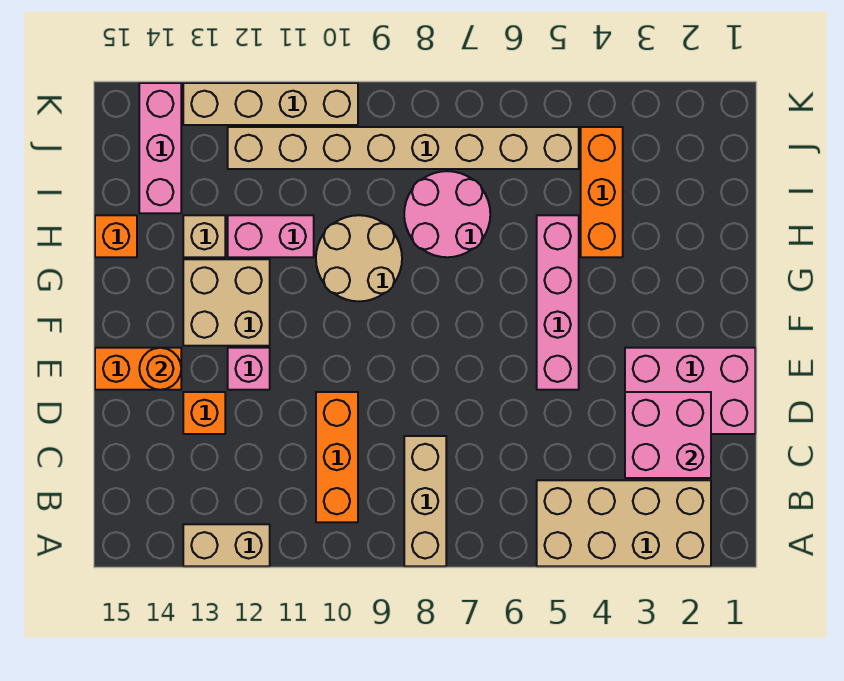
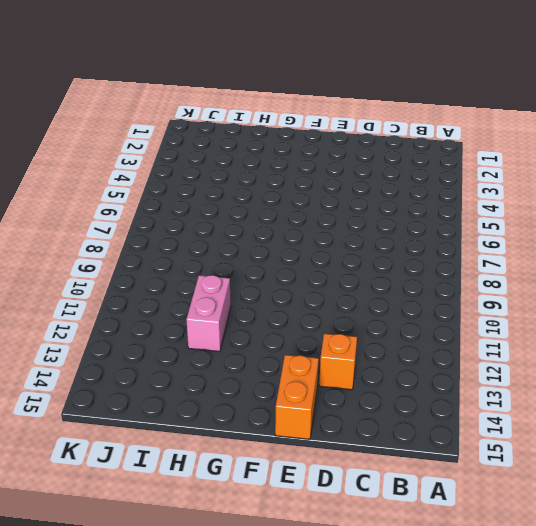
none -> tan brick A2:B5 level 1
none -> tan brick A8:C8 level 1
none -> tan brick A12:A13 level 1

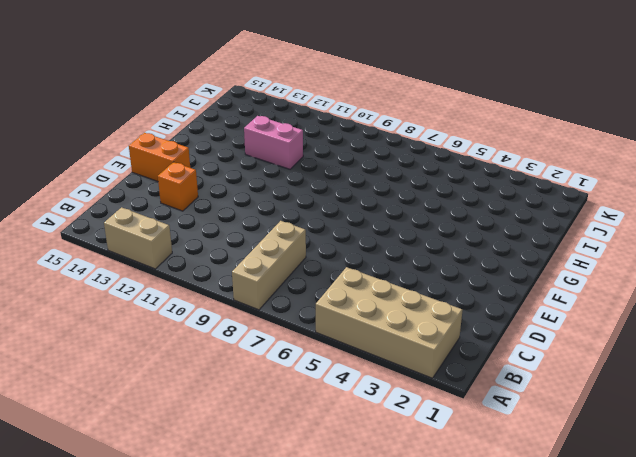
none -> orange brick B10:D10 level 1
none -> pink brick D1:E3 level 1
none -> pink brick E5:H5 level 1

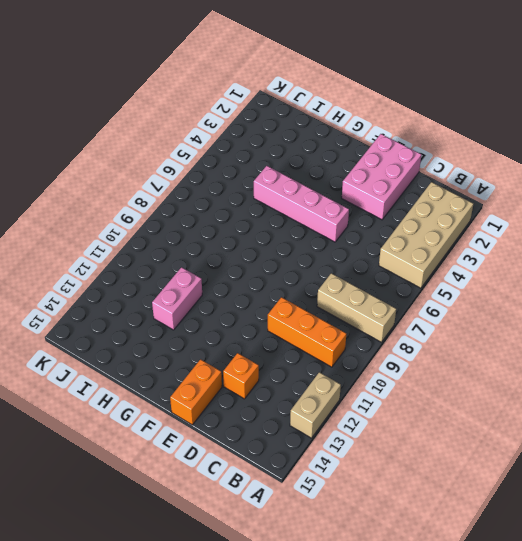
none -> pink brick E12 level 1
none -> tan brick F12:G13 level 1
none -> tan round brick G9:H10 level 1

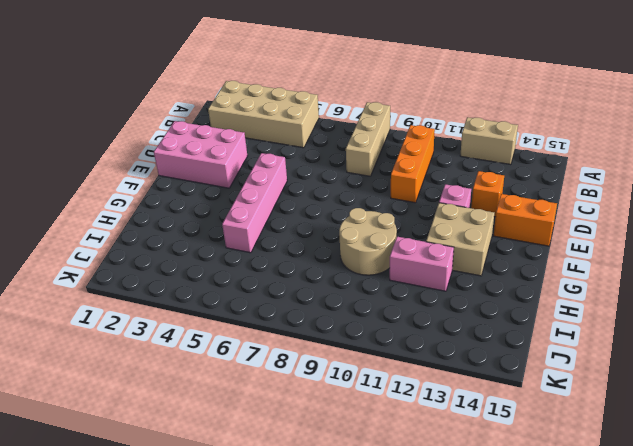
none -> orange brick H4:J4 level 1
none -> pink round brick H7:I8 level 1
none -> tan brick H13 level 1

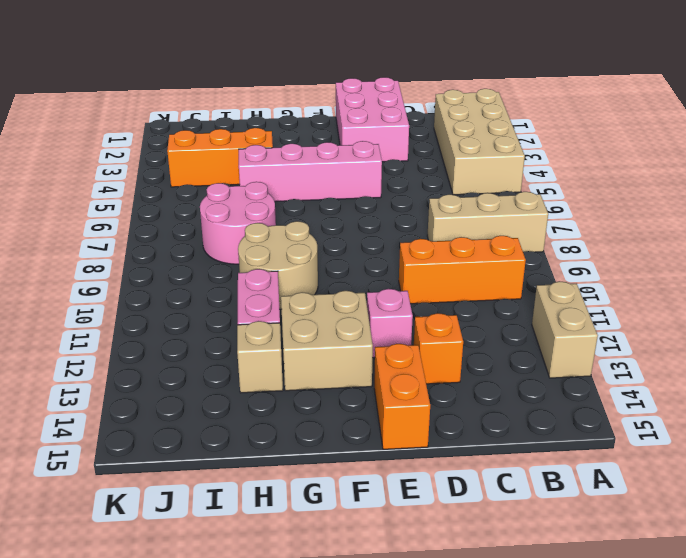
none -> orange brick H15 level 1
none -> pink brick I14:K14 level 1
none -> tan brick J5:J12 level 1

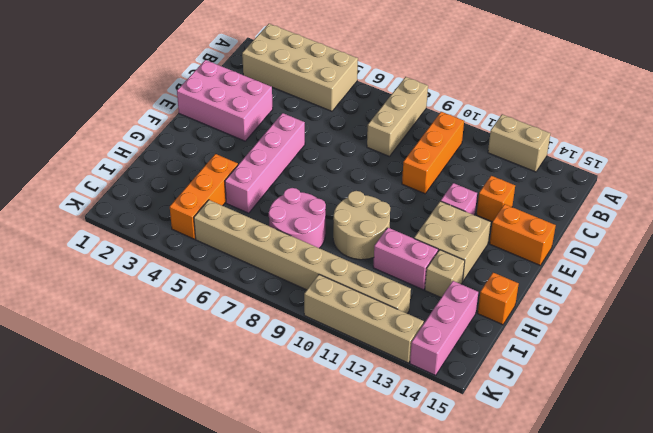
none -> pink brick C2:D3 level 2
none -> orange round brick E14 level 2

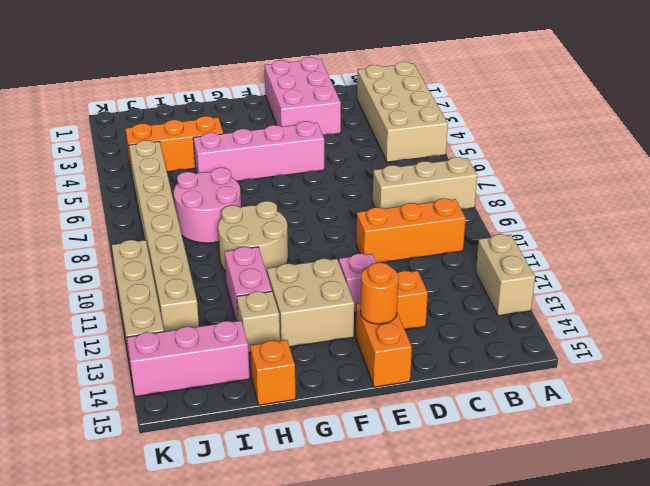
none -> pink brick C2:D3 level 2

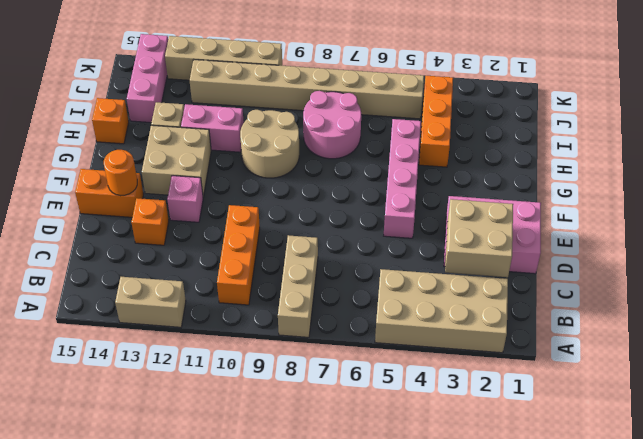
tan brick C2:D3 level 2 -> pink brick C2:D3 level 2

